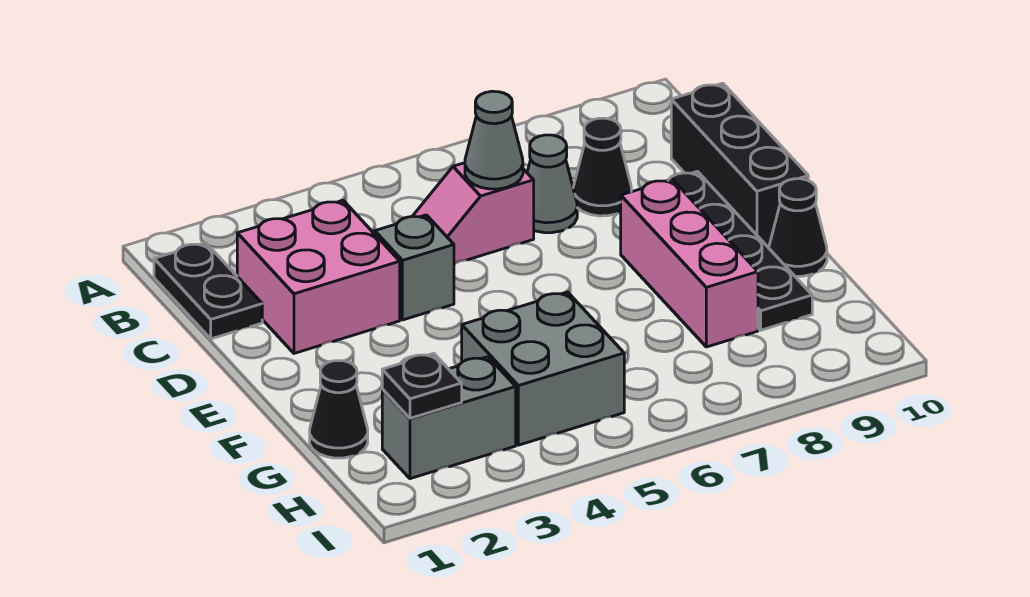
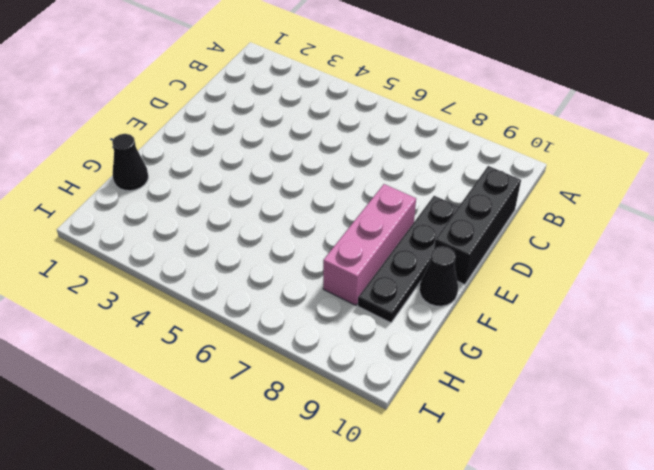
none -> black plate B1:C1 level 1
none -> pink brick C2:D3 level 1
none -> pink slope C5:C6 level 1 top 6

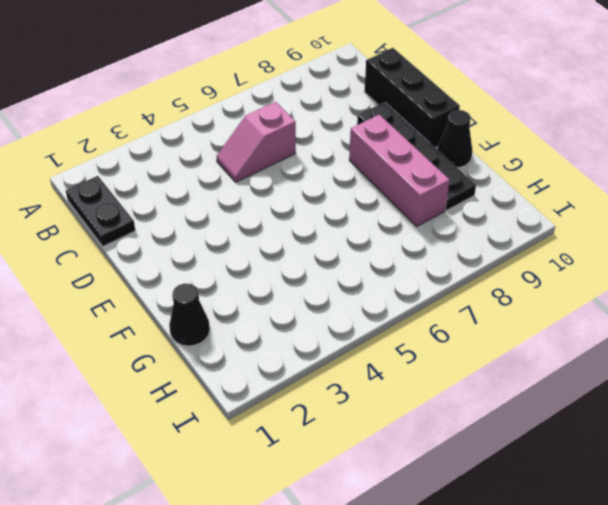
none -> pink brick C2:D3 level 1
none -> grey cone C7 level 1
none -> black cone C8 level 1

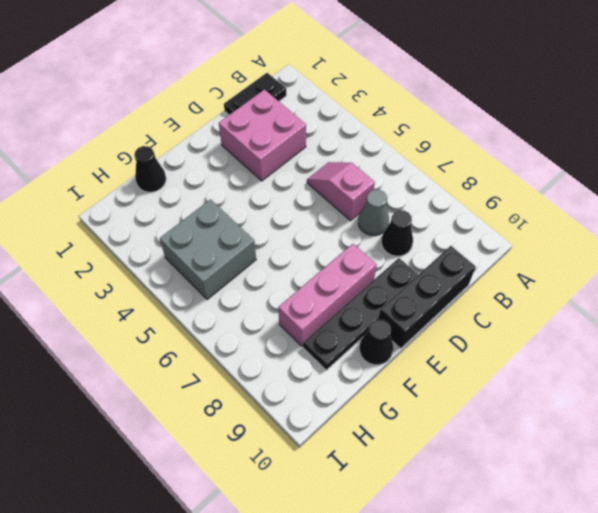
none -> grey brick D4 level 1
none -> grey brick H2:H3 level 1
none -> grey cone C6 level 2

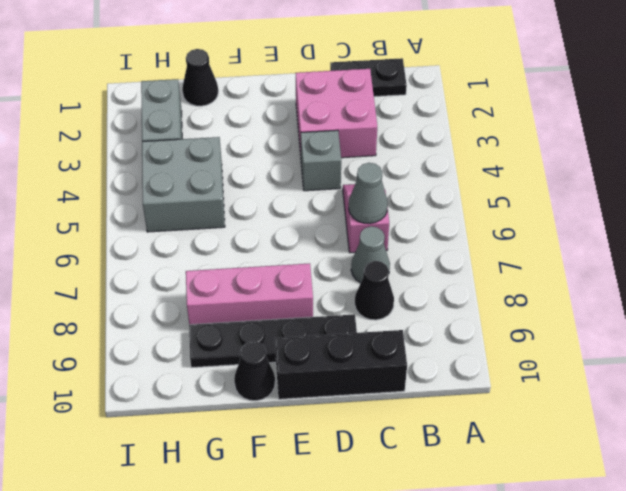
none -> black plate H2 level 2

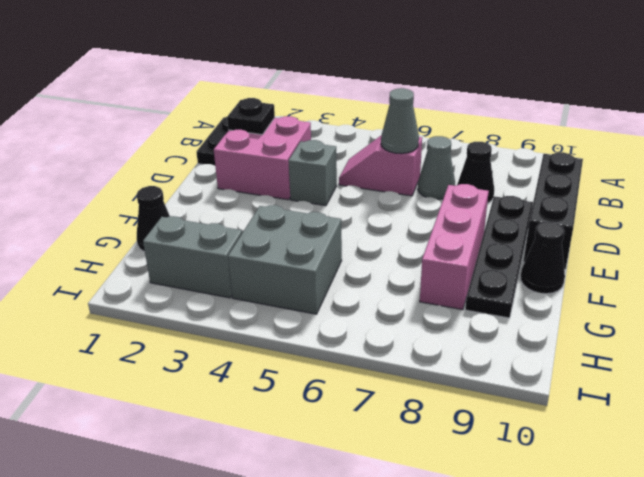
black plate C2 level 2 -> black plate H2 level 2

